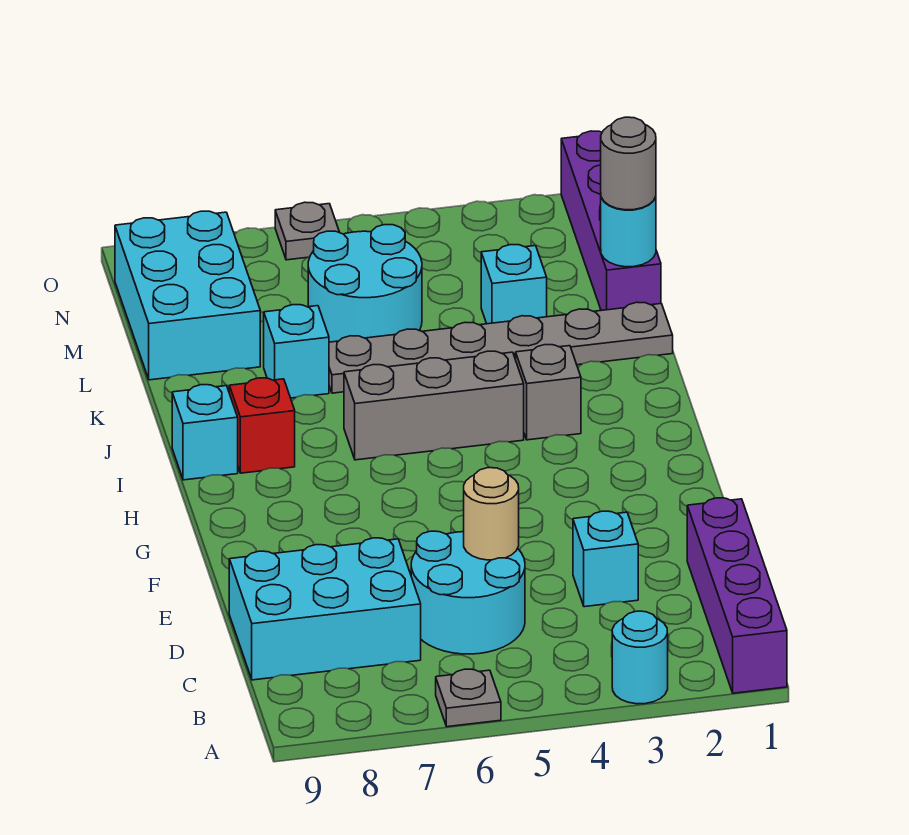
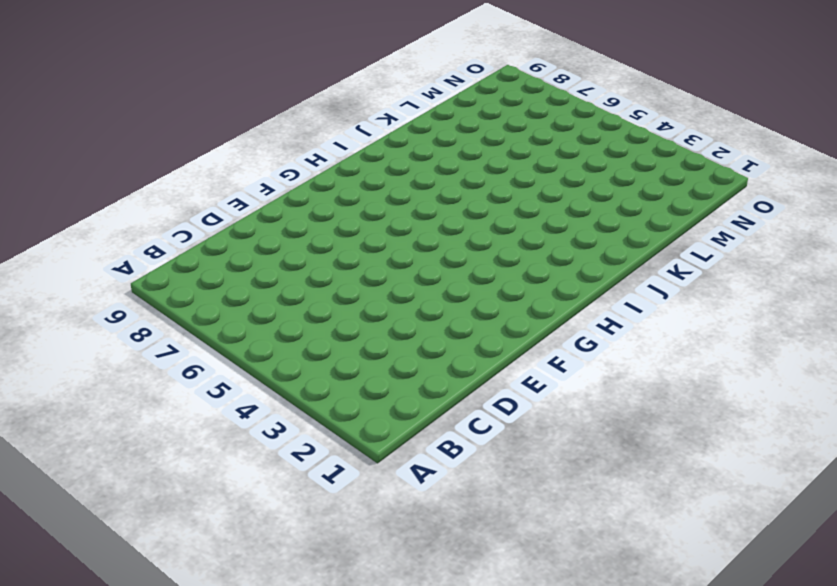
none -> purple brick A1:D1 level 1
none -> cyan round brick A3 level 1
none -> grey plate A6 level 1

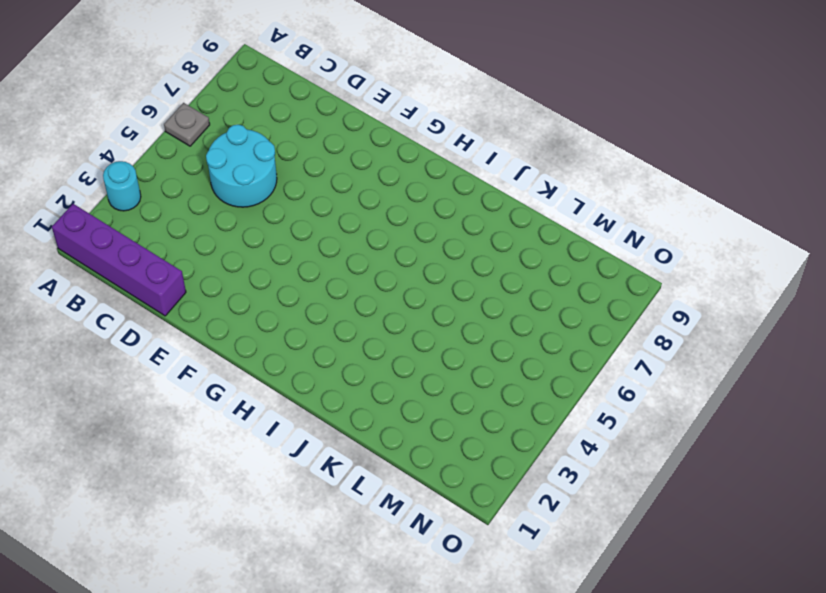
none -> cyan brick C7:D9 level 1
none -> cyan brick D3 level 1
none -> grey brick I3 level 1

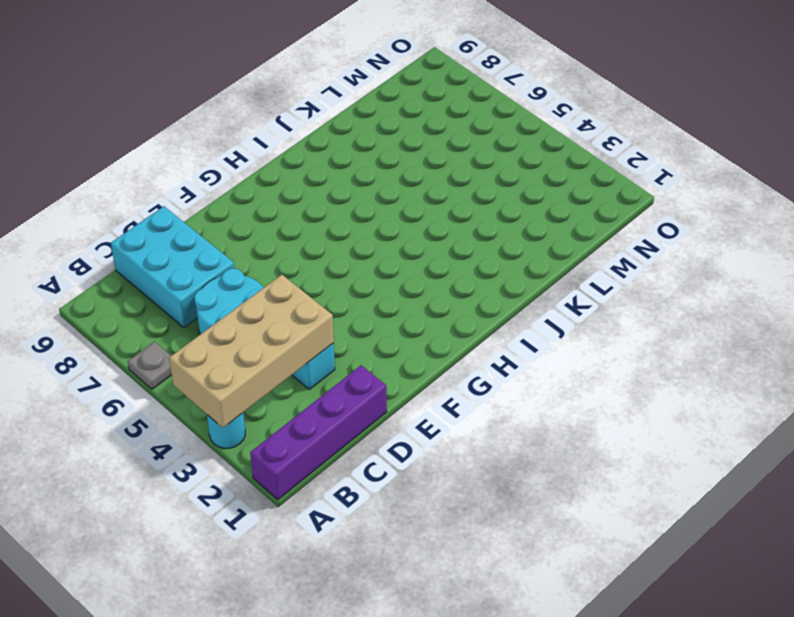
tan brick A3:D4 level 2 -> none
none -> grey brick I3 level 1
none -> grey brick I4:I6 level 1
none -> red brick I8 level 1

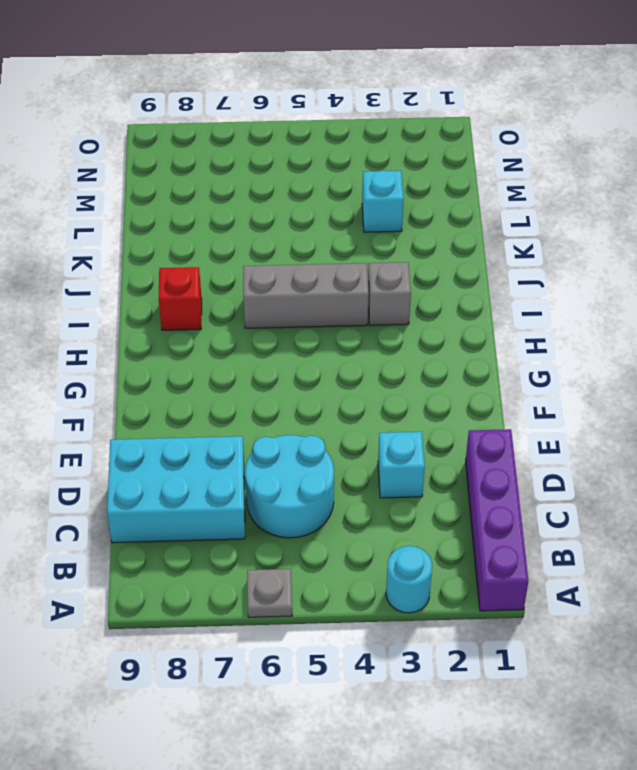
none -> cyan brick I9 level 1
none -> grey plate K1:K6 level 1
none -> cyan brick K7 level 1

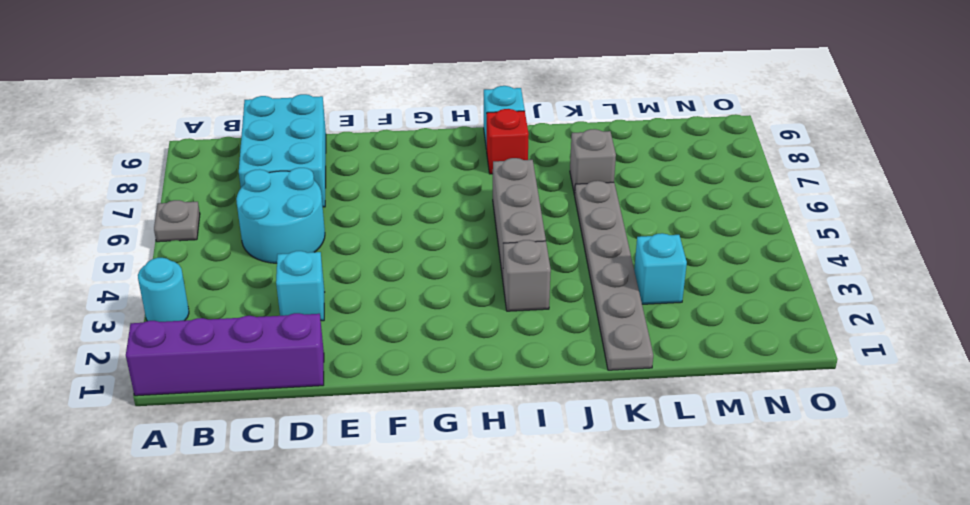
grey brick K7 level 1 -> cyan brick K7 level 1
none -> purple brick L1:O1 level 1
none -> cyan round brick L5:M6 level 1
none -> cyan brick L8:N9 level 1

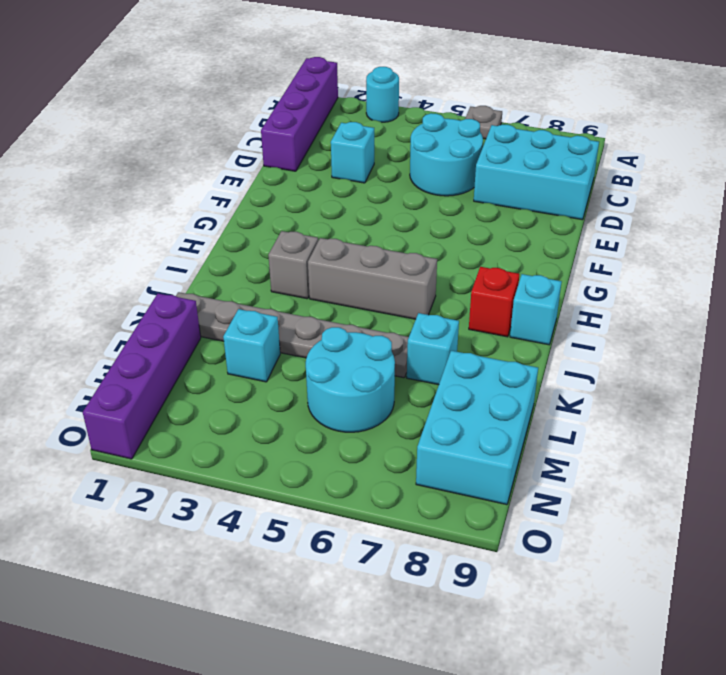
none -> grey plate O6 level 1
none -> tan round brick D5 level 2
none -> cyan round brick L1 level 2

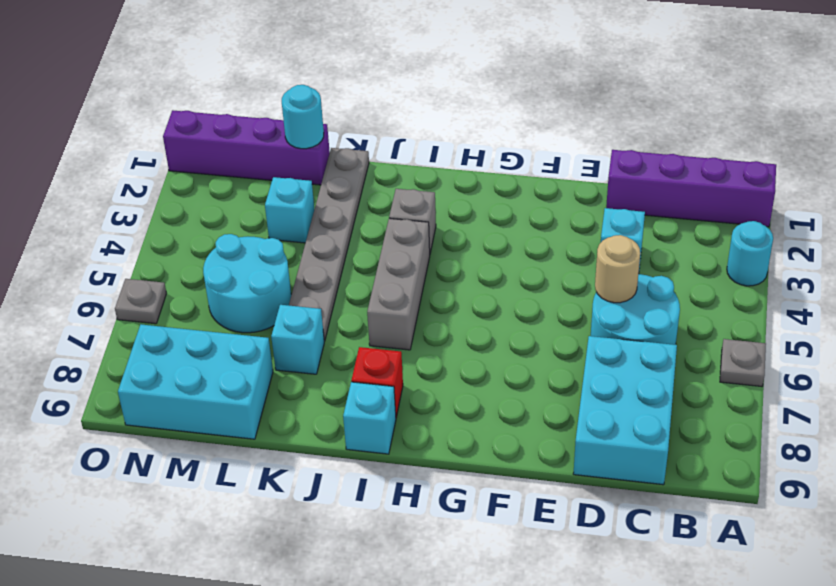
none -> grey round brick L1 level 3

